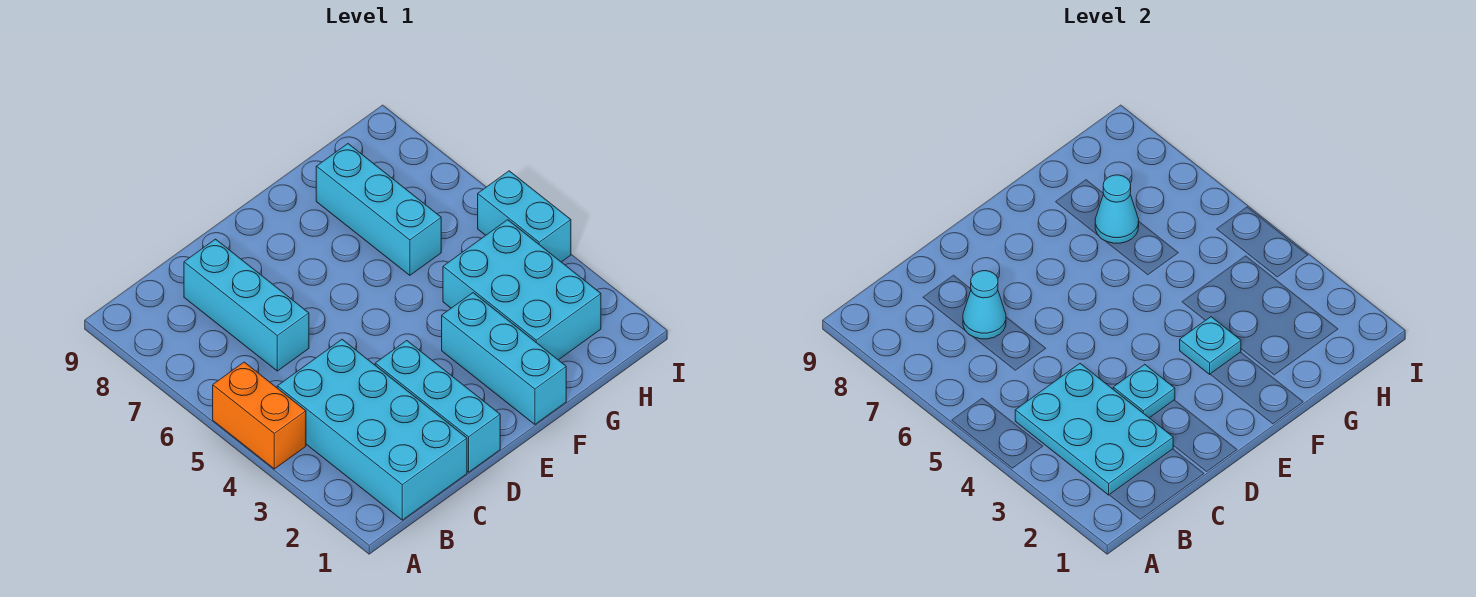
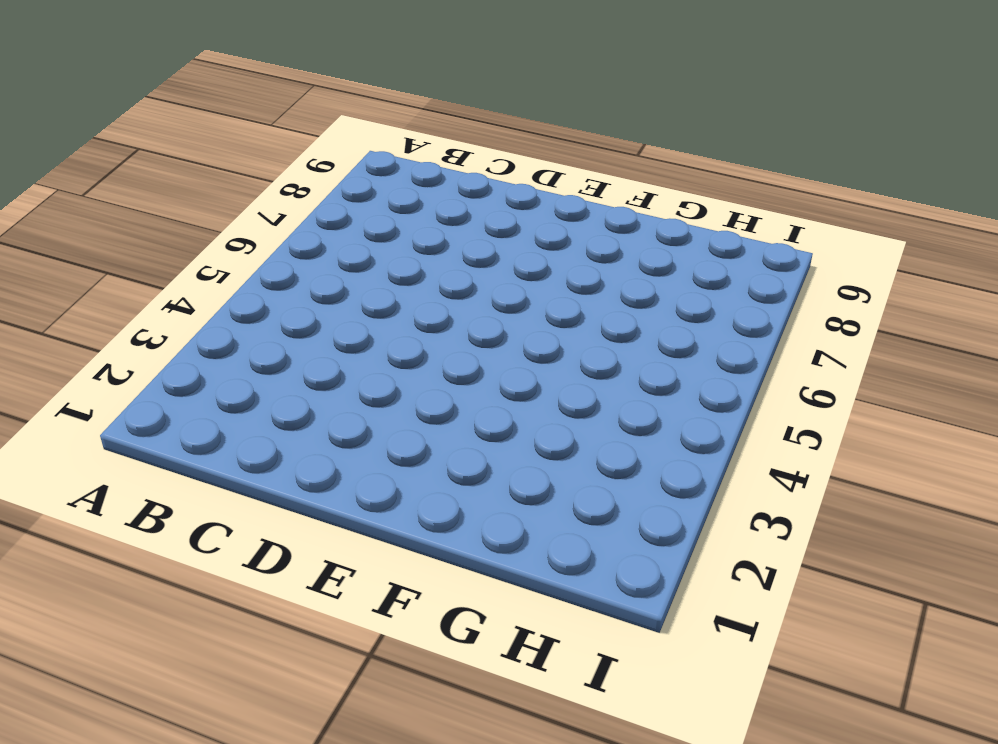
none -> orange brick A4:A5 level 1
none -> cyan brick B1:C4 level 1
none -> cyan brick C6:C8 level 1

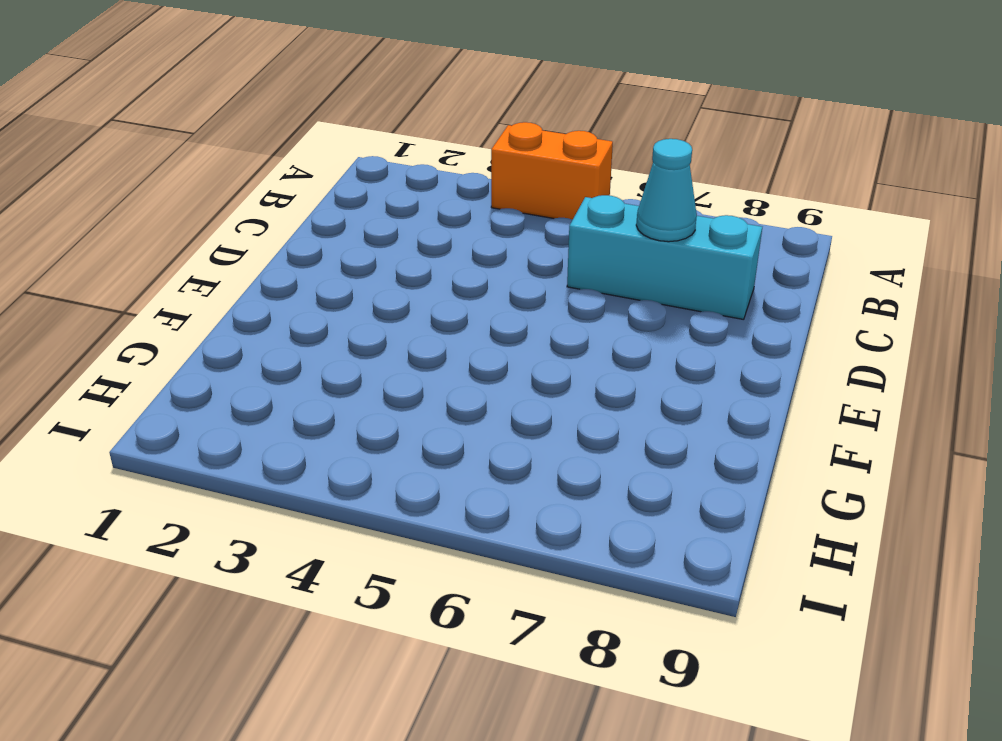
none -> cyan brick B1:C4 level 1
none -> cyan brick D1:D3 level 1
none -> cyan brick F1:F3 level 1

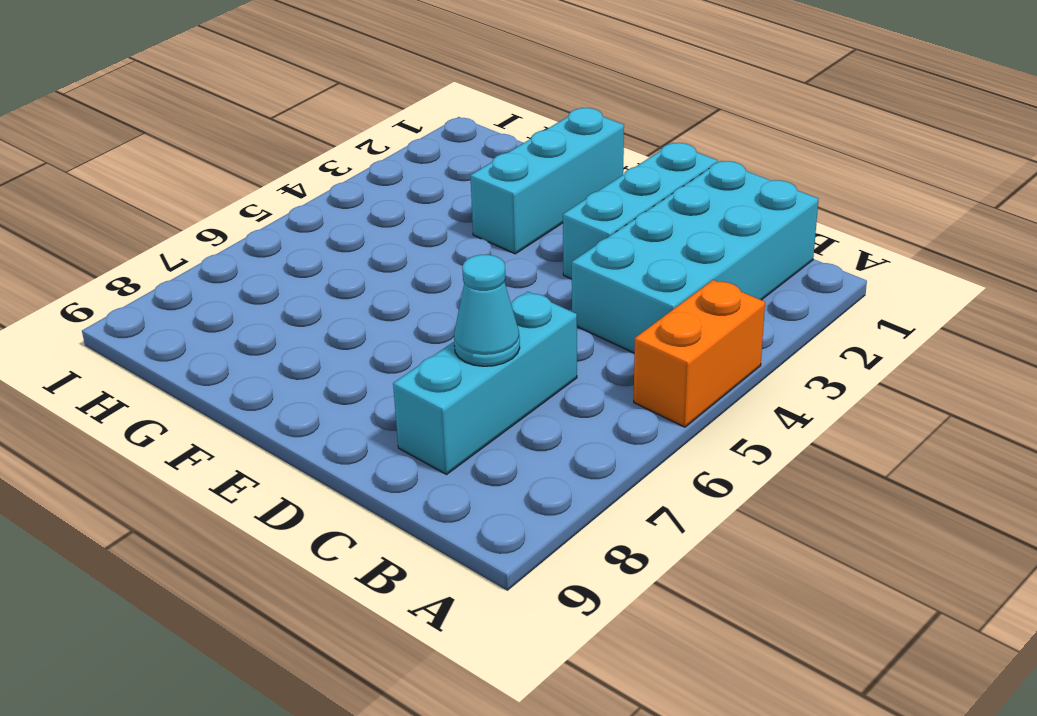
none -> cyan brick G2:H4 level 1
none -> cyan brick G6:G8 level 1
none -> cyan brick I4:I5 level 1

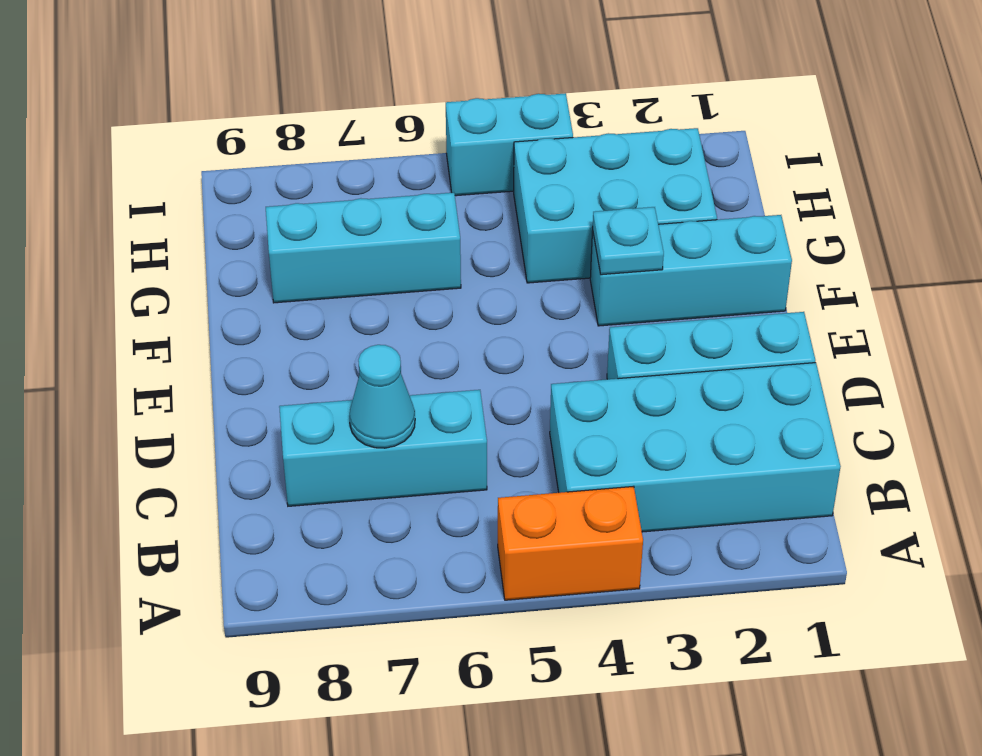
none -> cyan plate B2:C4 level 2
none -> cyan plate D3 level 2
none -> cyan cone G7 level 2

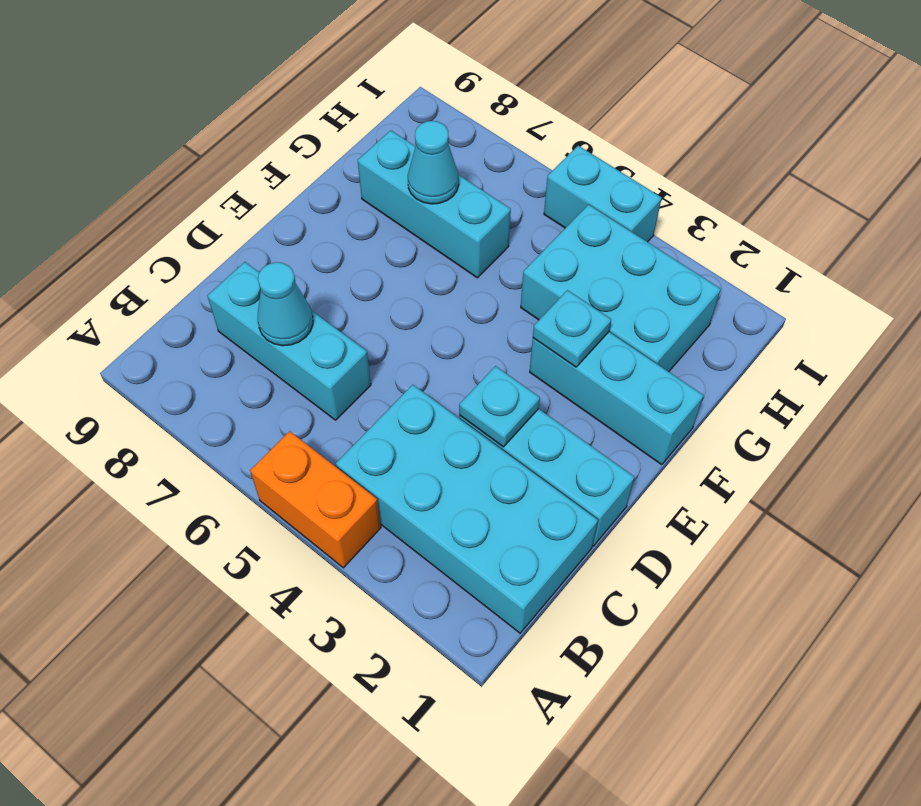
none -> cyan plate B2:C4 level 2

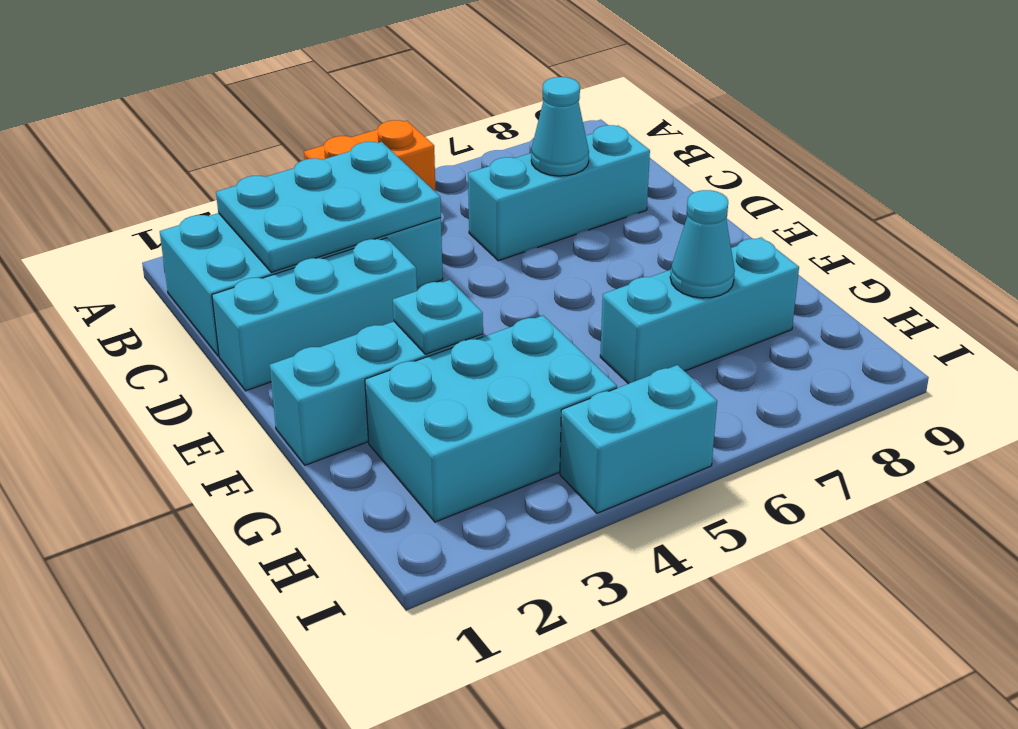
none -> cyan plate D3 level 2

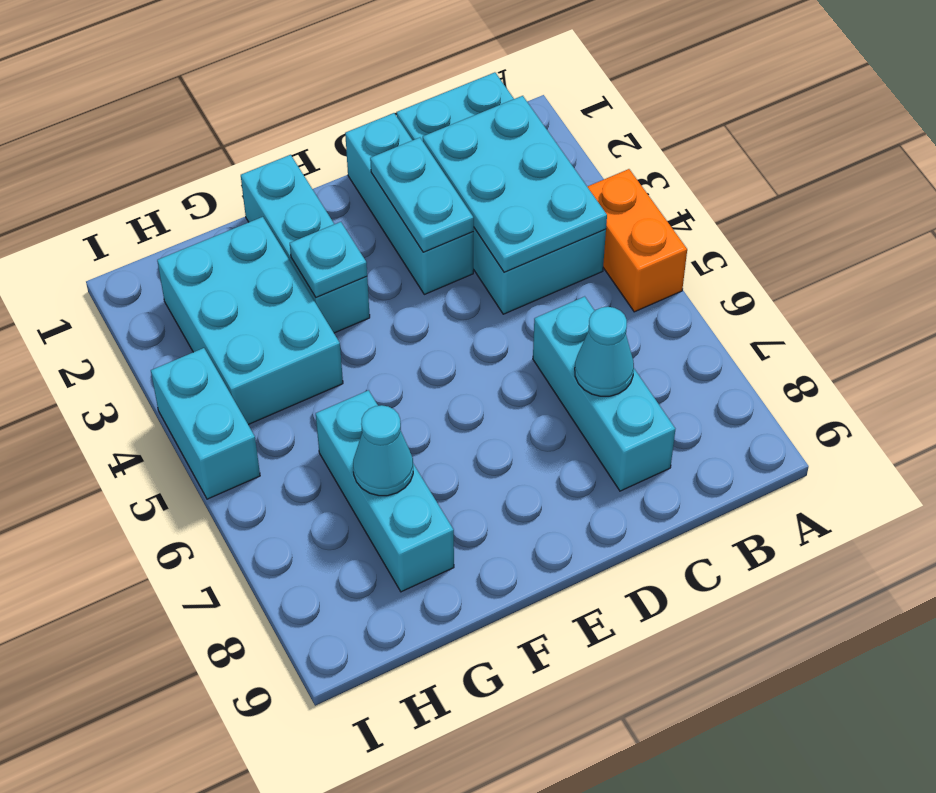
cyan plate D2:D3 level 2 -> cyan plate D3 level 2

